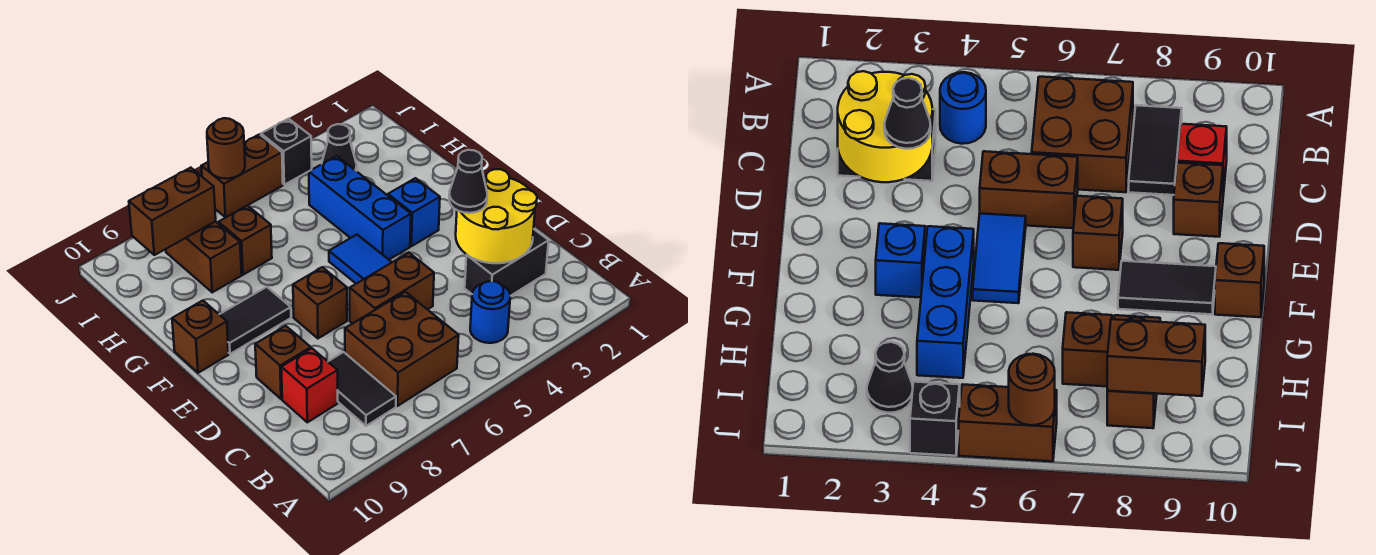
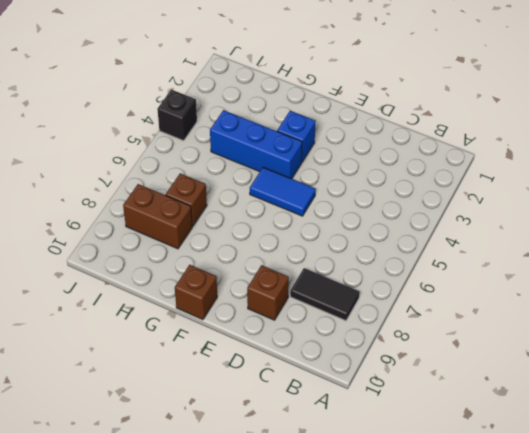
none -> blue round brick B4 level 1
none -> brown brick B6:C7 level 1
none -> black brick C2:C3 level 1

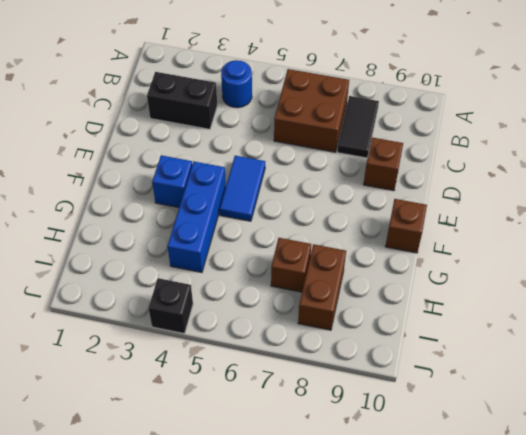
none -> red brick C9 level 1
none -> brown brick D5:D6 level 1
none -> brown brick E7 level 1

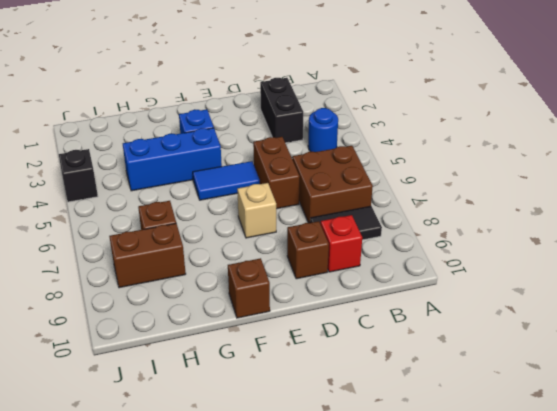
tan brick E7 level 1 -> brown brick E7 level 1
none -> black tile F8:F9 level 1
none -> black cone I3 level 1
none -> brown brick J5:J6 level 1

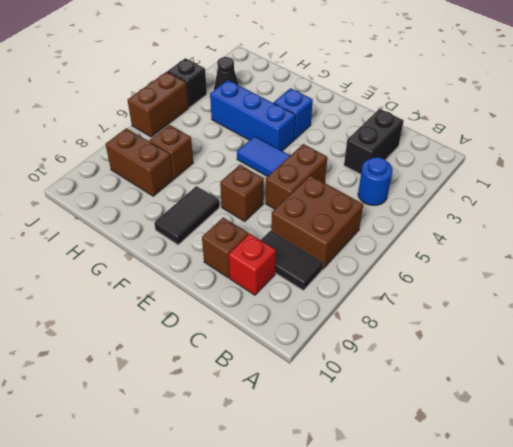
none -> brown brick F10 level 1
none -> yellow round brick C2:D3 level 2
none -> brown brick I8:I9 level 2

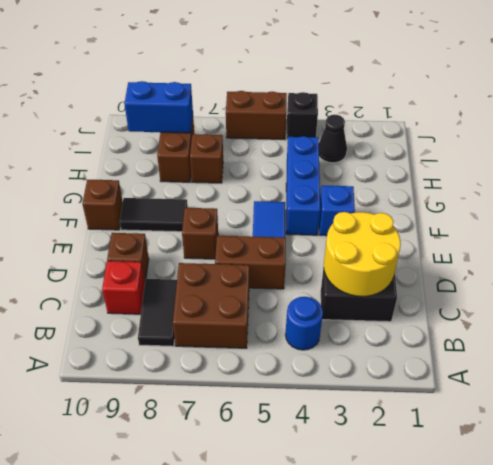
blue brick I8:I9 level 2 -> brown brick I8:I9 level 2
none -> brown round brick J6 level 2
none -> black cone D3 level 3

